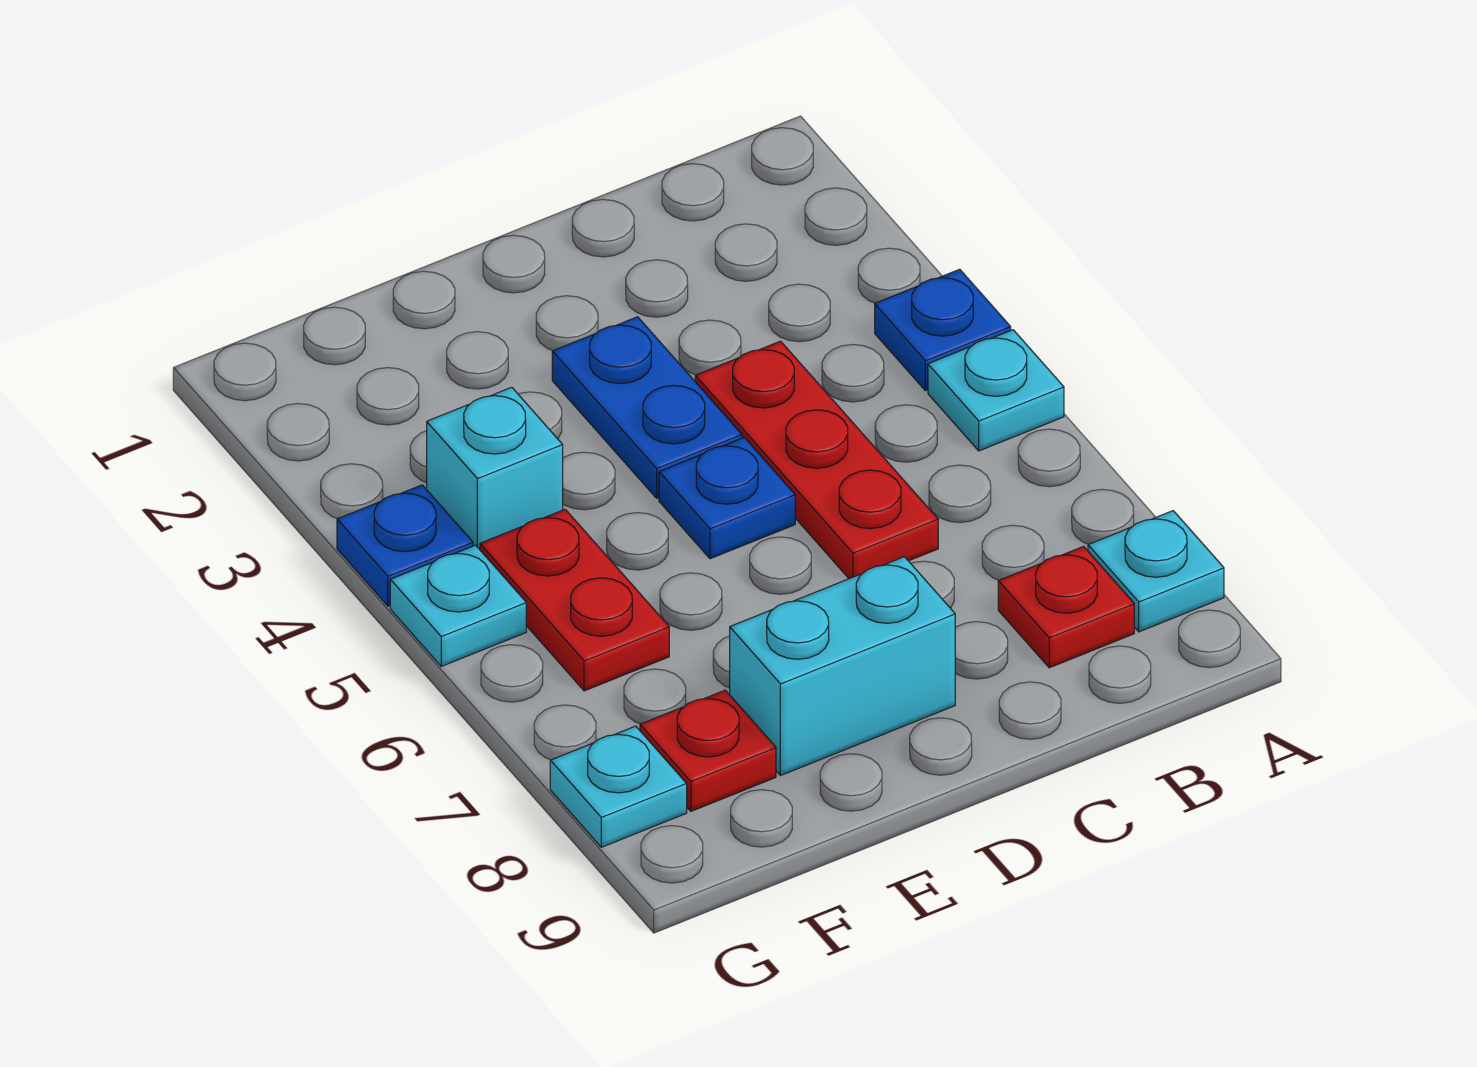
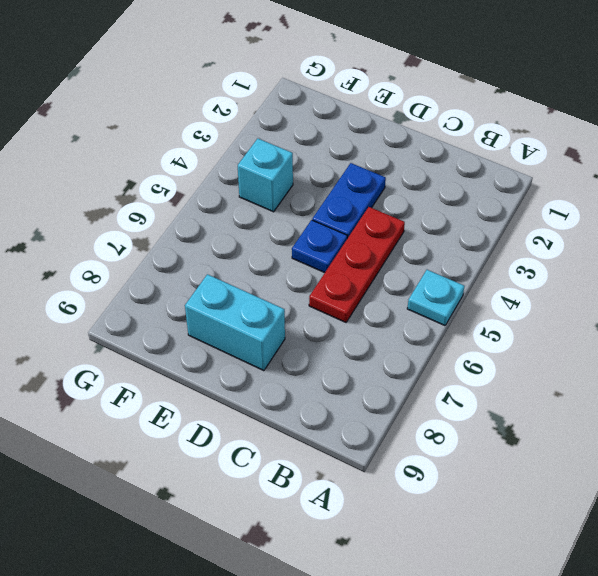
none -> blue plate A4 level 1
none -> cyan plate A8 level 1
none -> red plate B8 level 1

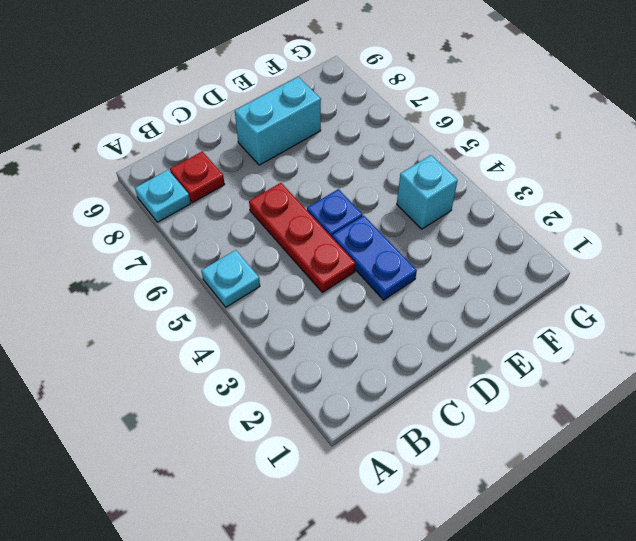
none -> blue plate A4 level 1
none -> red plate F5:F6 level 1
none -> red plate F8 level 1

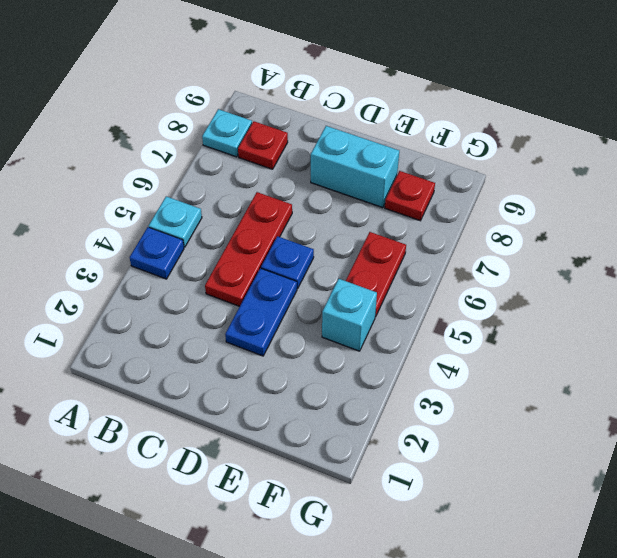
none -> blue plate G4 level 1
none -> cyan plate G5 level 1
none -> cyan plate G8 level 1

